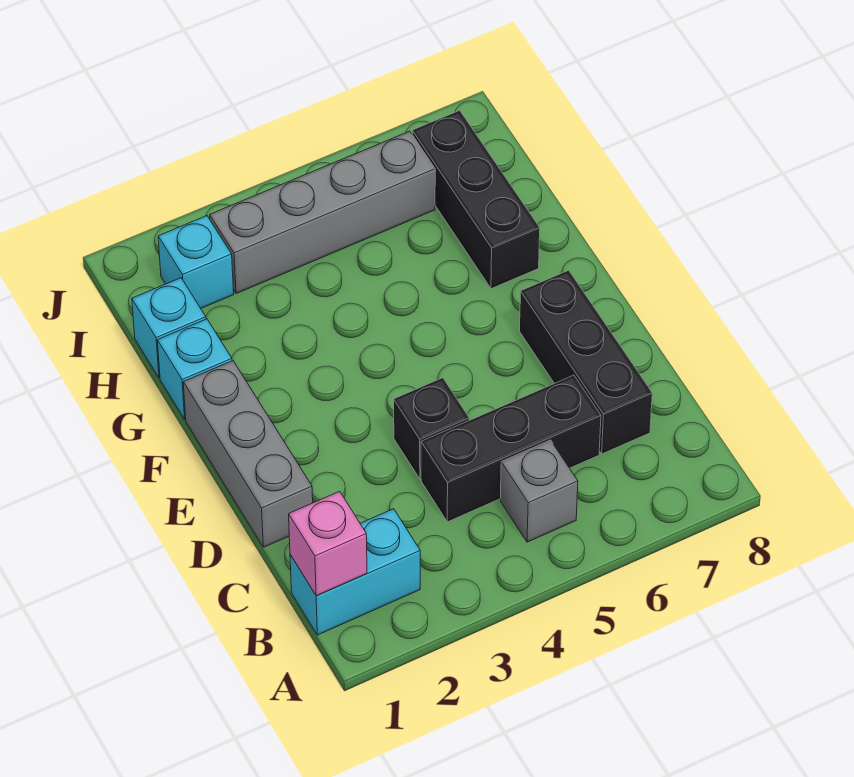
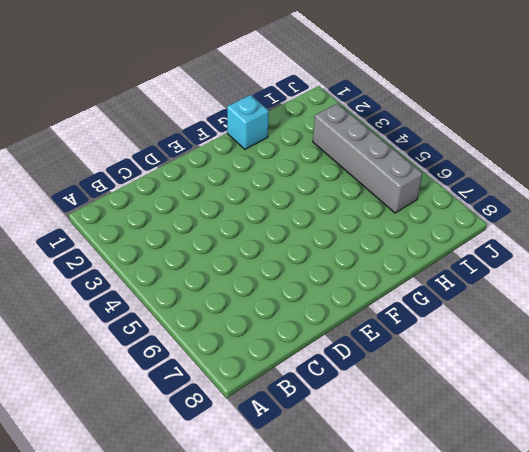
none -> cyan brick B1:B2 level 1
none -> grey brick B5 level 1
none -> black brick C4:C6 level 1

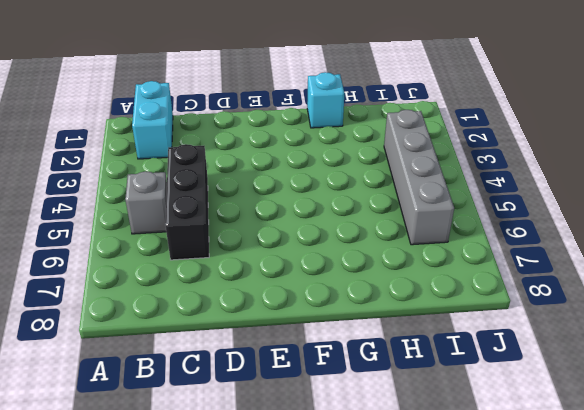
none -> black brick C7:E7 level 1
none -> grey brick D1:F1 level 1
none -> black brick D4 level 1

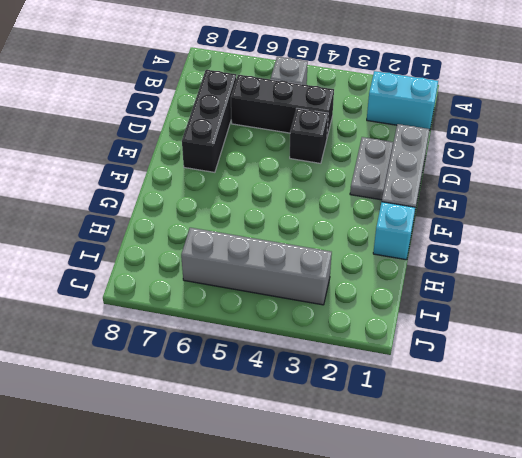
grey plate D2:E2 level 1 -> none
none -> black brick G7:I7 level 1
none -> cyan brick H1 level 1
none -> cyan brick I2 level 1

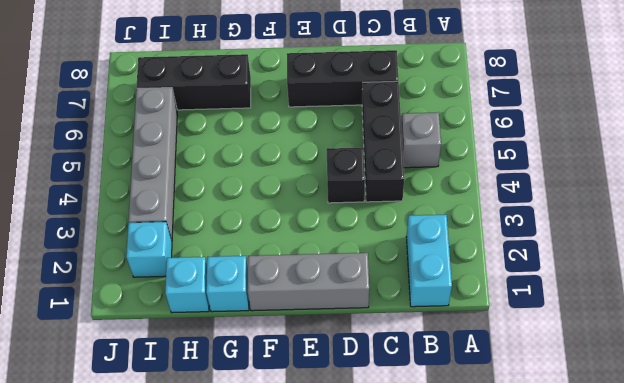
none -> pink brick B1 level 2

